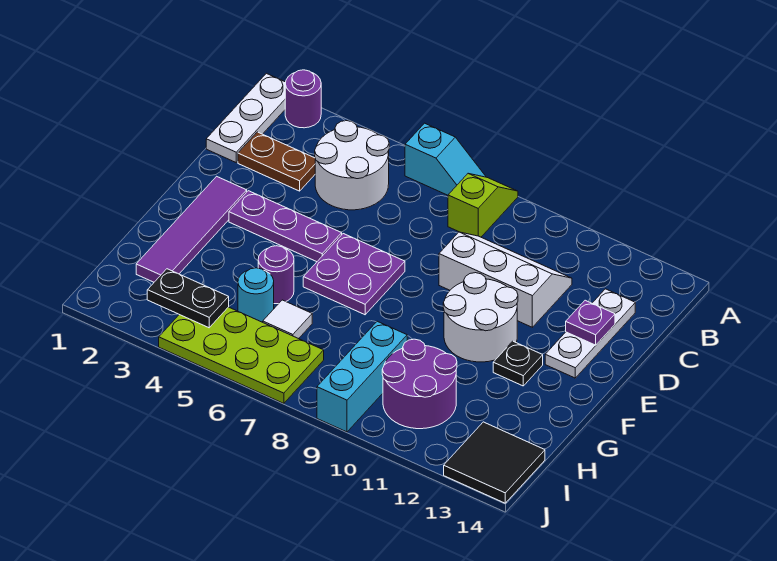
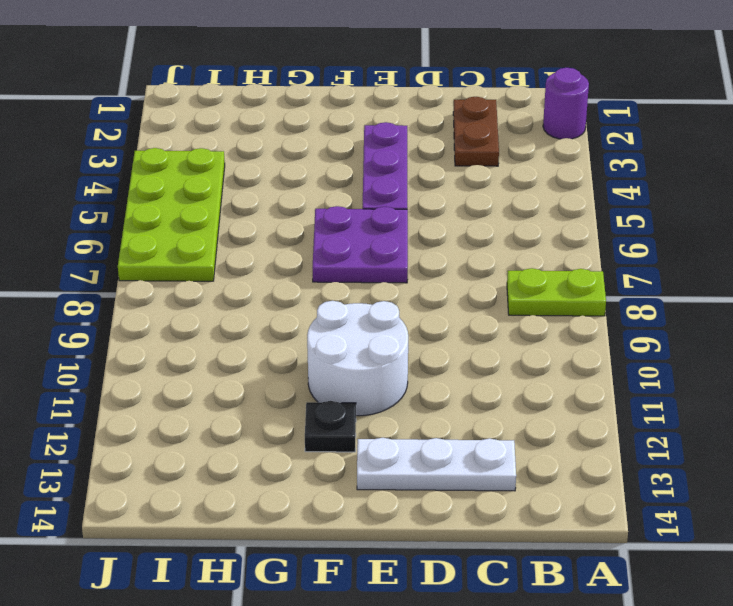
lime plate A8:B8 level 1 -> lime slope A8:B8 level 1 top B
none -> white plate A1:C1 level 1
none -> cyan slope A6:A7 level 1 top 6
none -> white round brick B4:C5 level 1

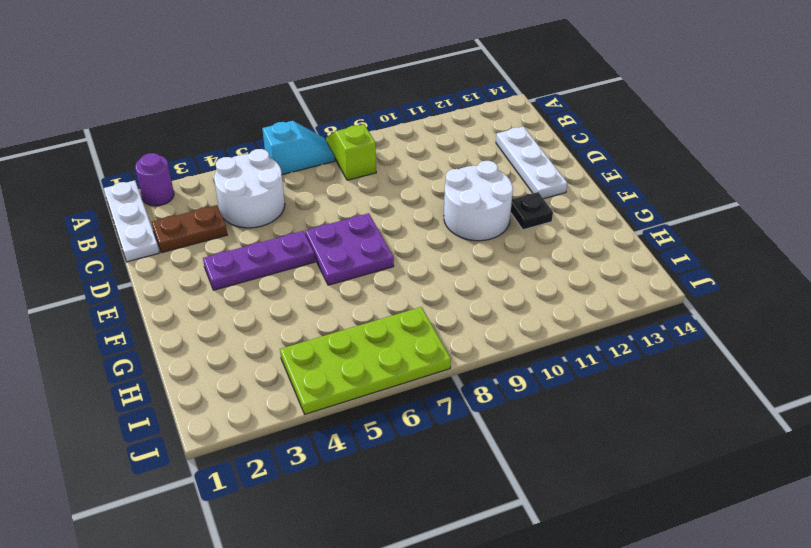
none -> white slope C9:D11 level 1 top D
none -> purple tile E2:H2 level 1
none -> purple round brick G5 level 1

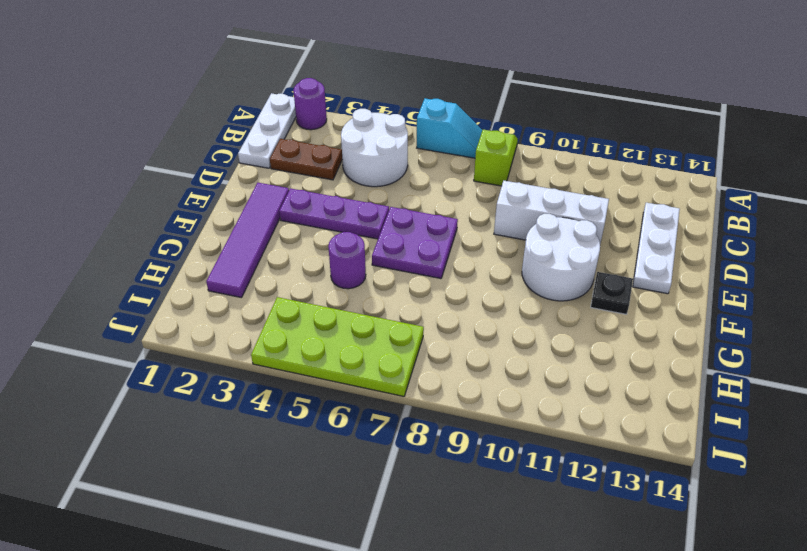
none -> cyan round brick H5 level 1
none -> white tile H6 level 1
none -> cyan brick H9:J9 level 1

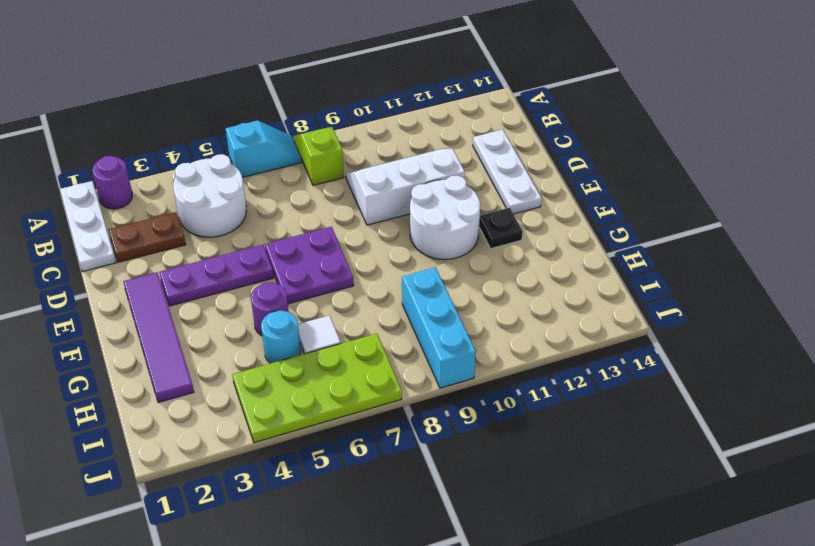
none -> purple round brick H10:I11 level 1
none -> black tile I13:J14 level 1
none -> purple plate D13 level 2

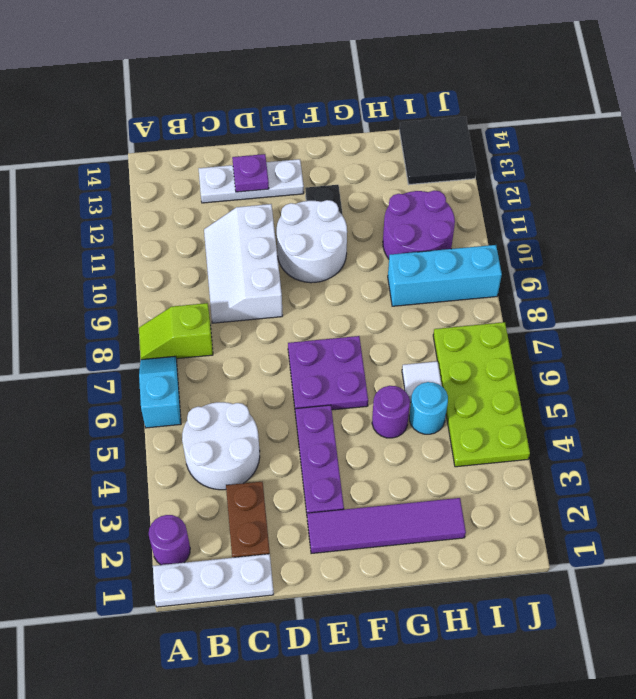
none -> black plate I3:I4 level 2

